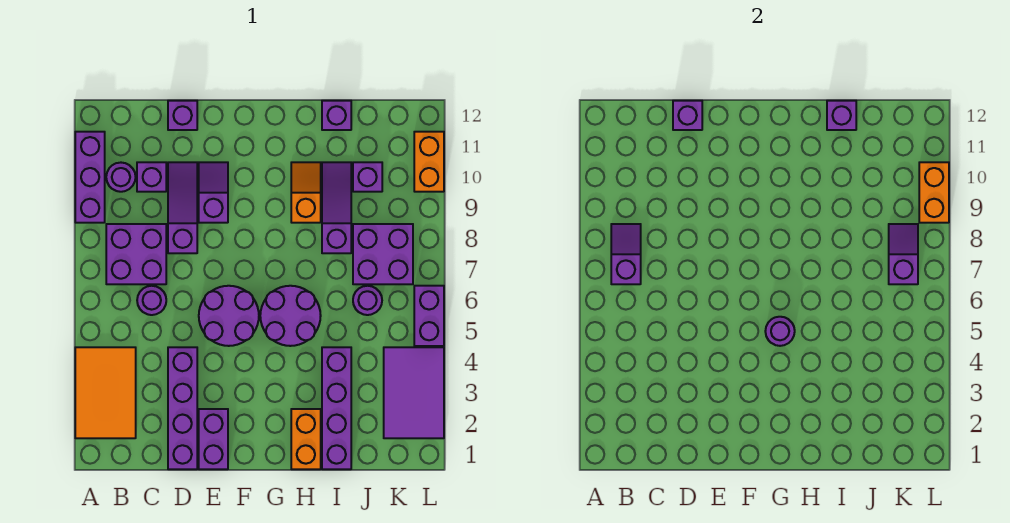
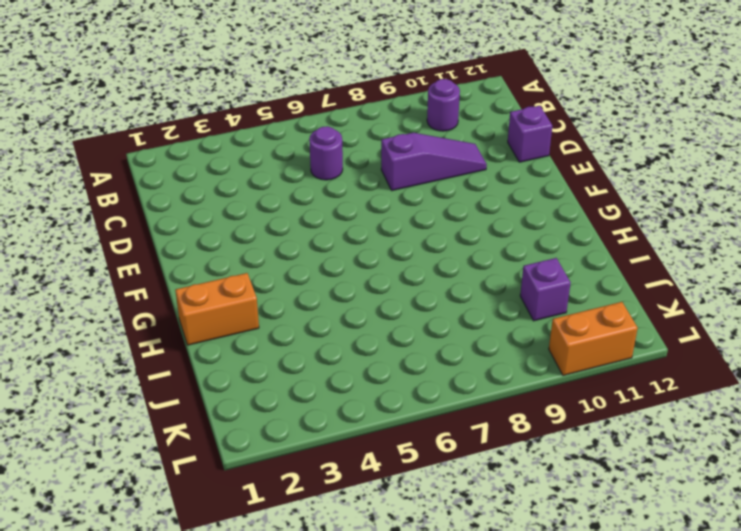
none -> orange tile A2:B4 level 1
none -> purple brick A9:A11 level 1
none -> purple brick B7:C8 level 1
none -> purple brick C10 level 1

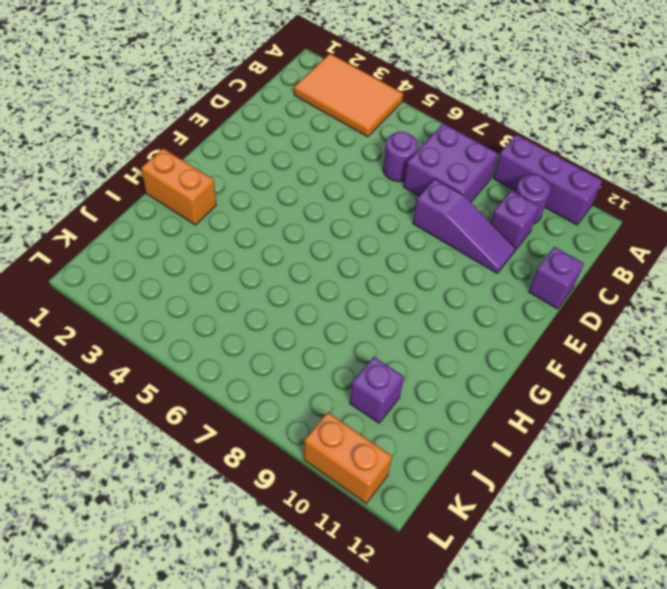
none -> purple brick D1:D4 level 1
none -> purple brick E1:E2 level 1
none -> purple round brick E5:F6 level 1
none -> purple slope E9:E10 level 1 top 9

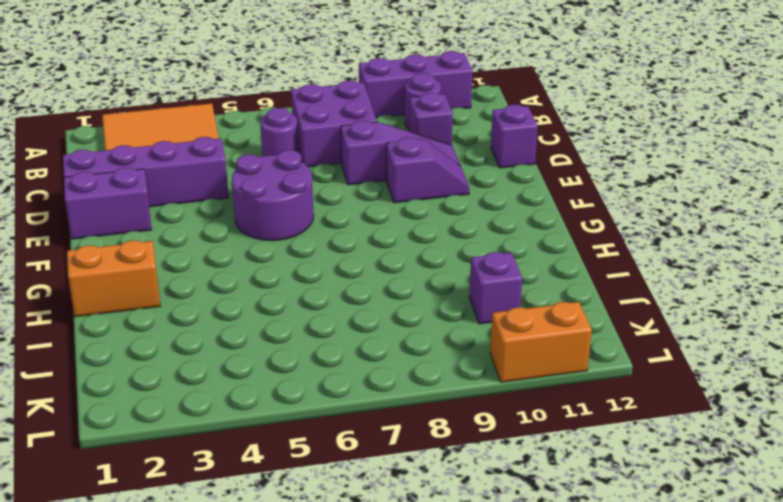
none -> purple round brick G5:H6 level 1
none -> orange slope H9:H10 level 1 top 9
none -> purple brick I1:I4 level 1
none -> purple slope I8:I10 level 1 top 8

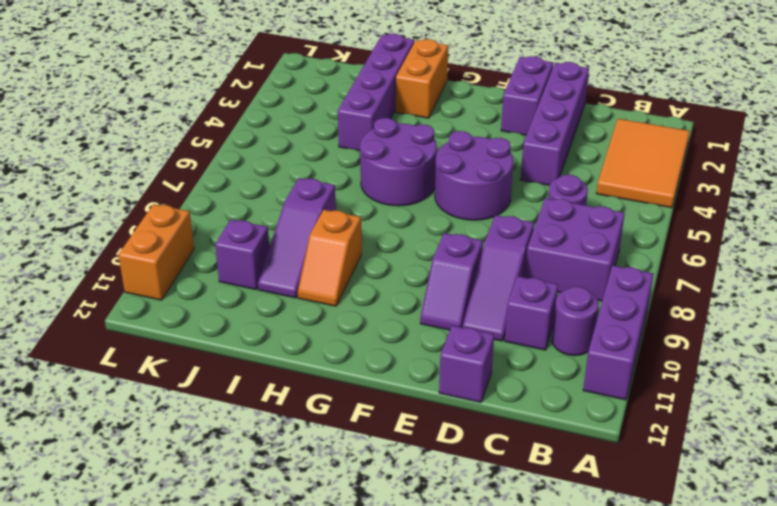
none -> purple brick I12 level 1
none -> purple round brick J6 level 1
none -> purple brick J7:K8 level 1
none -> purple tile K2:L4 level 1

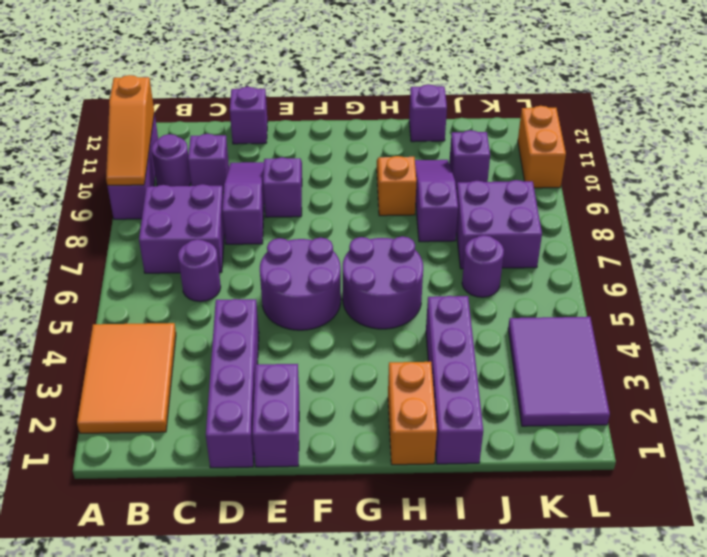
orange slope A9:A11 level 2 top 11 -> none
none -> purple brick L5:L6 level 1
none -> purple slope B7:B8 level 2 top 7
none -> purple brick D12 level 2
none -> purple round brick G5 level 2

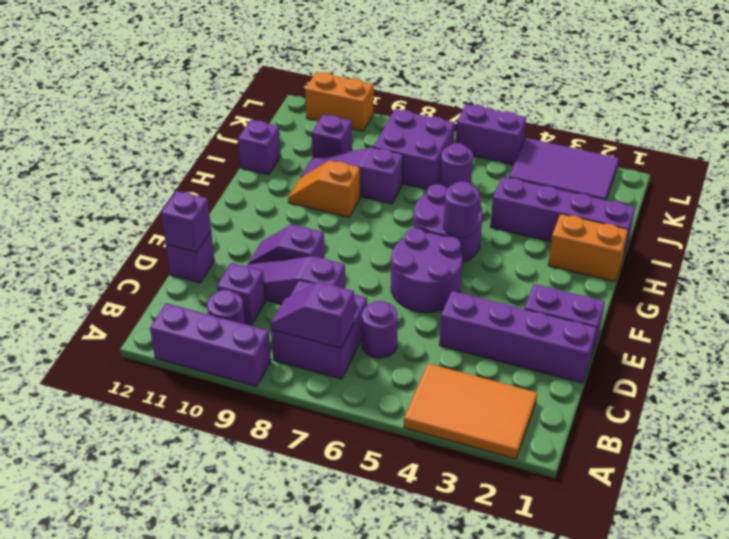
none -> purple brick I12 level 2
none -> purple slope K7:K8 level 2 top 7
none -> orange brick L9:L10 level 2

